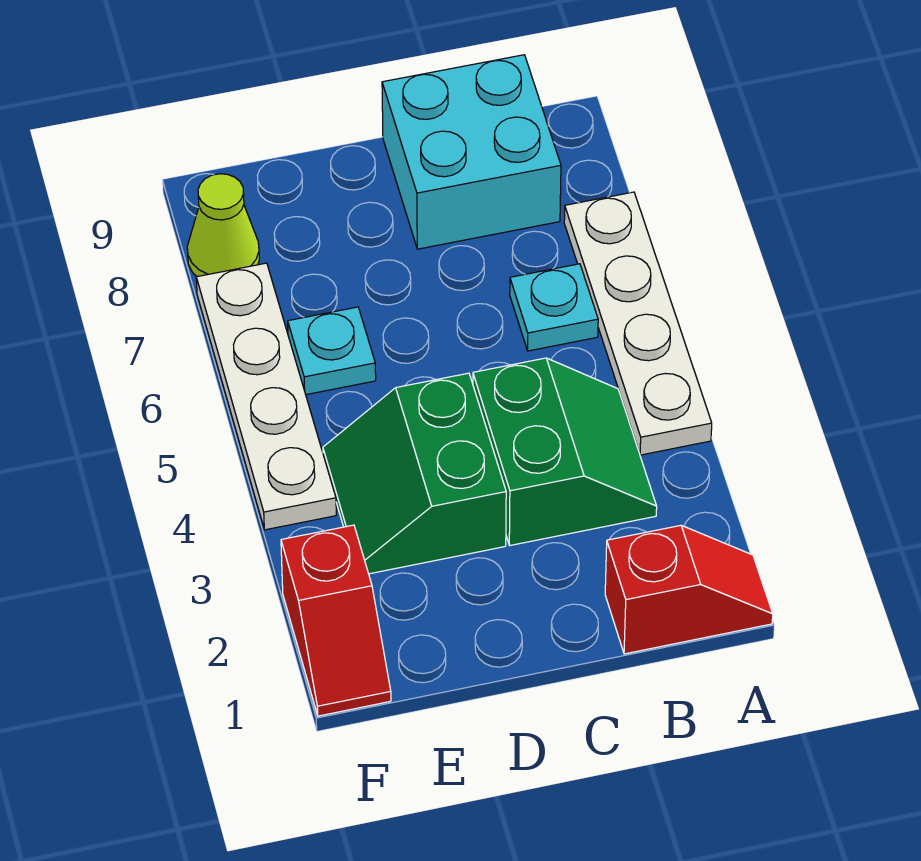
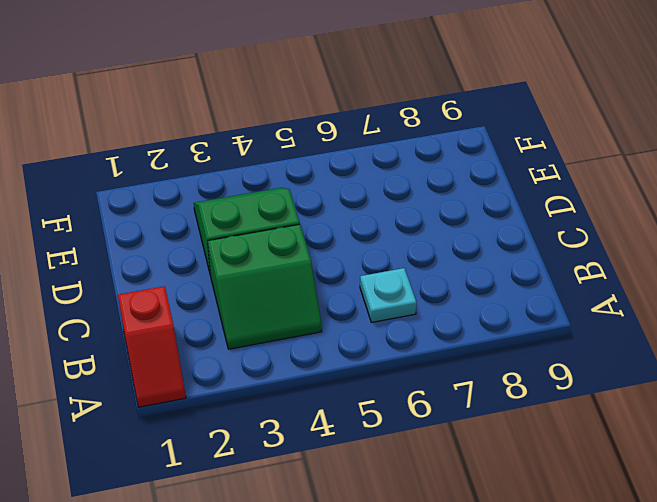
none -> white plate A4:A7 level 1
none -> cyan brick B8:C9 level 1

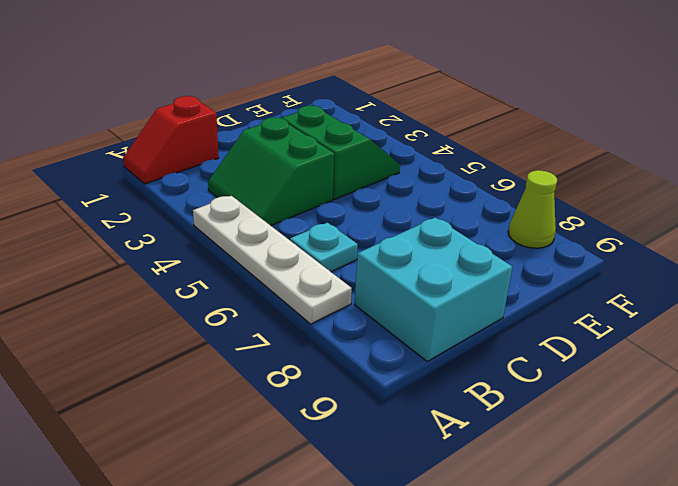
none -> cyan plate E6 level 1
none -> red slope F1:F2 level 1 top 2

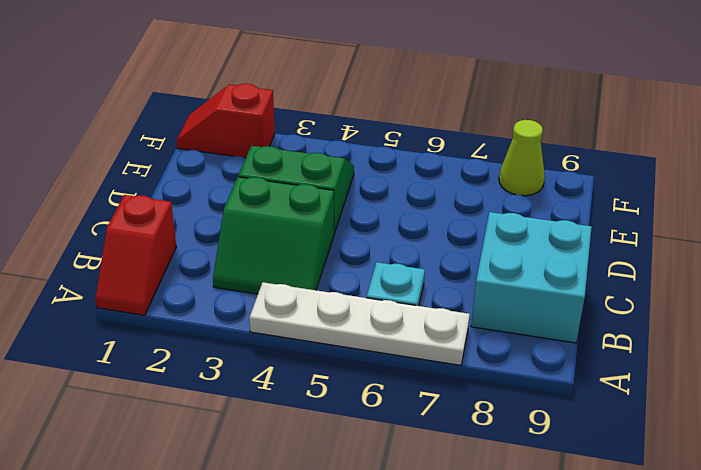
none -> cyan plate E6 level 1
none -> white plate F4:F7 level 1

